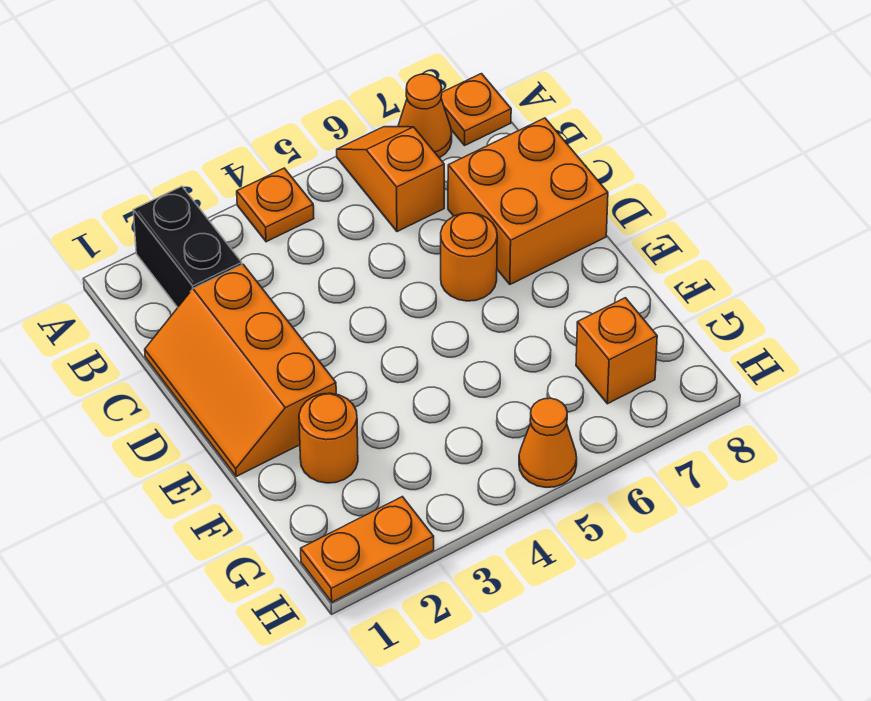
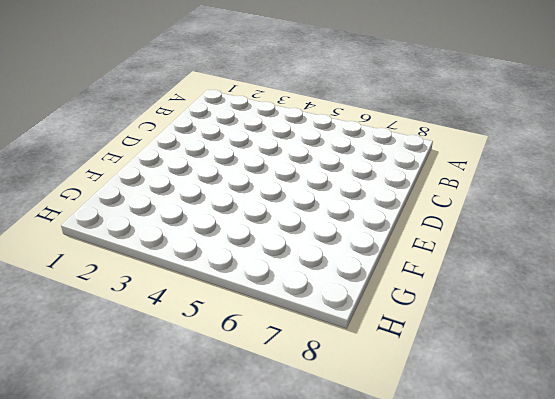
none -> black brick A2:B2 level 1
none -> orange plate A4 level 1
none -> orange slope A6:B6 level 1 top B

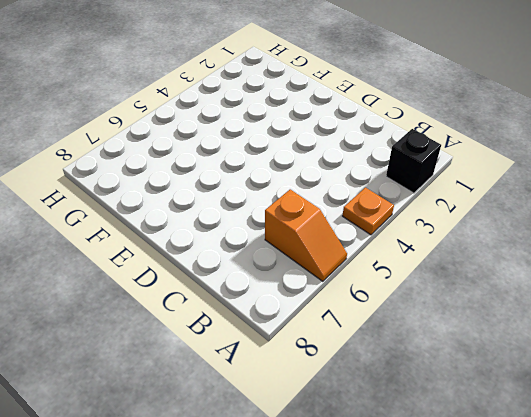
black brick A2 level 1 -> black brick A2:B2 level 1
none -> orange cone A7 level 1
none -> orange plate A8 level 1
none -> orange slope C1:E2 level 1 top 2

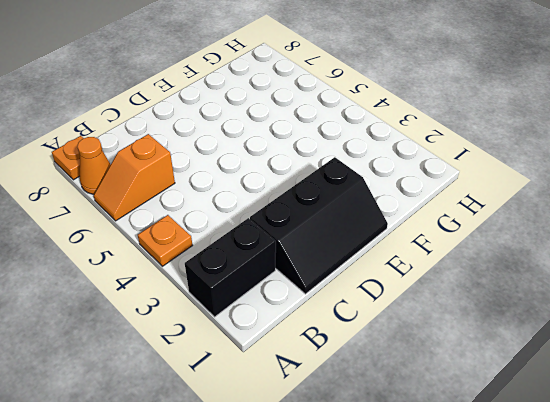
black slope C1:E2 level 1 top 2 -> orange slope C1:E2 level 1 top 2
none -> orange brick C7:D8 level 1
none -> orange round brick D6 level 1
none -> orange round brick F2 level 1

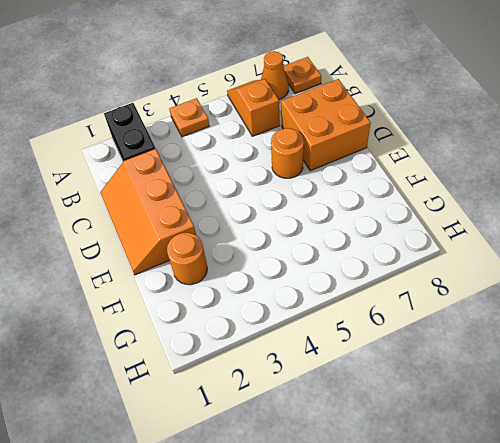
none -> orange brick G7 level 1
none -> orange plate H1:H2 level 1
none -> orange cone H5 level 1

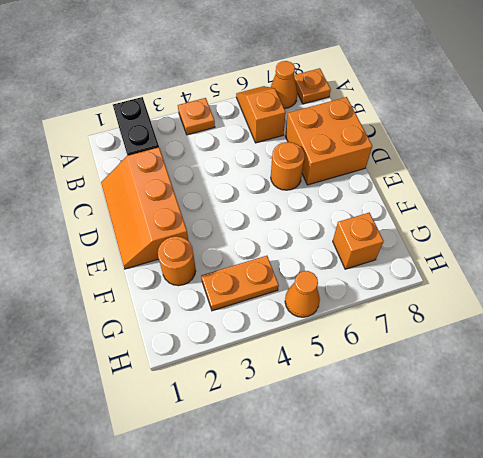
orange plate G3:G4 level 1 -> orange plate H1:H2 level 1

